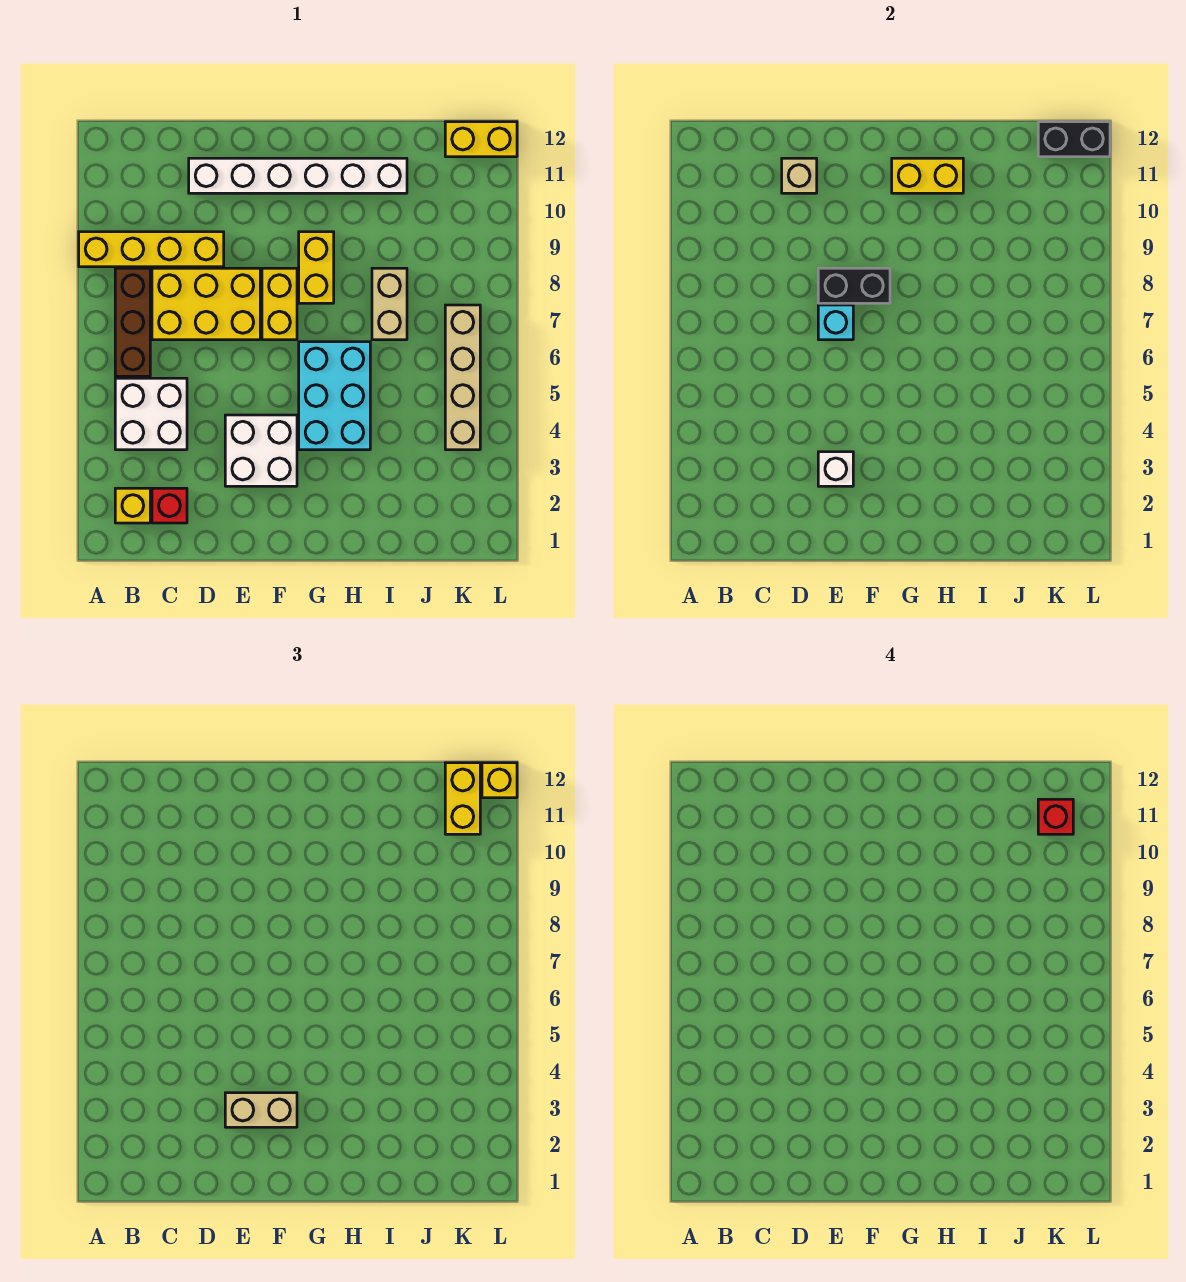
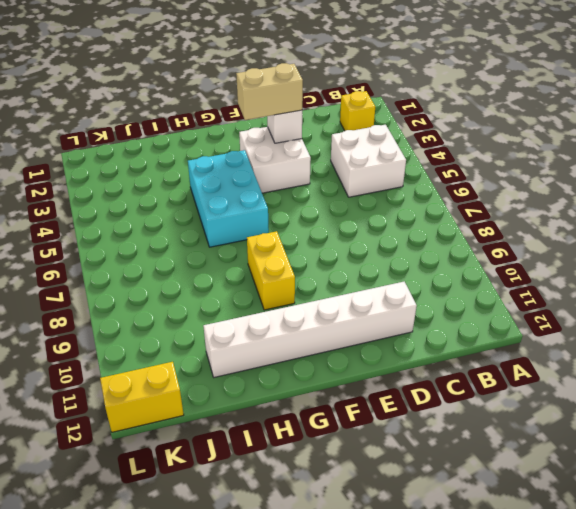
none -> yellow brick A9:D9 level 1
none -> brown brick B6:B8 level 1
none -> red brick C2 level 1

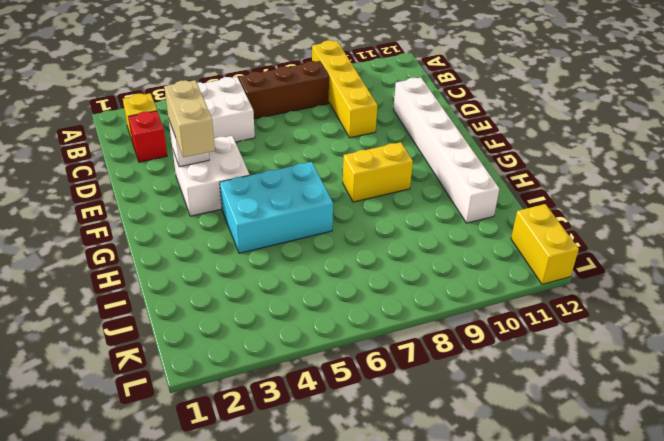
none -> yellow brick C7:E8 level 1
none -> yellow brick F7:F8 level 1
none -> tan brick I7:I8 level 1

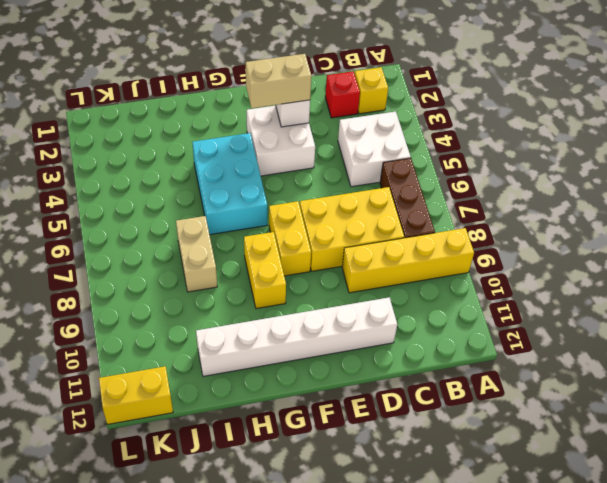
none -> tan brick K4:K7 level 1
none -> tan brick D11 level 2
none -> cyan brick E7 level 2

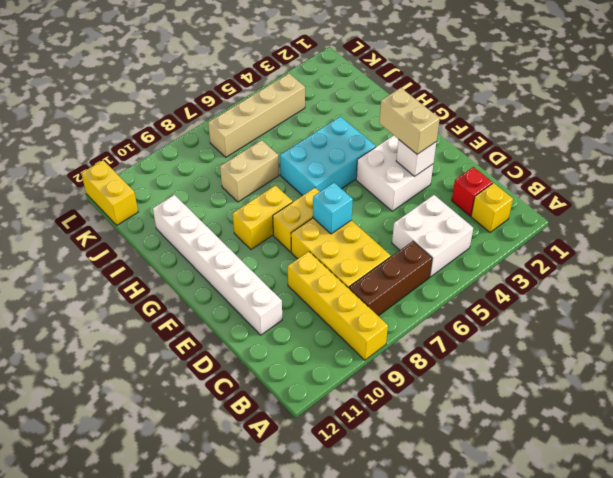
none -> tan brick D11 level 2
none -> black brick E8:F8 level 2
none -> yellow brick G11:H11 level 2

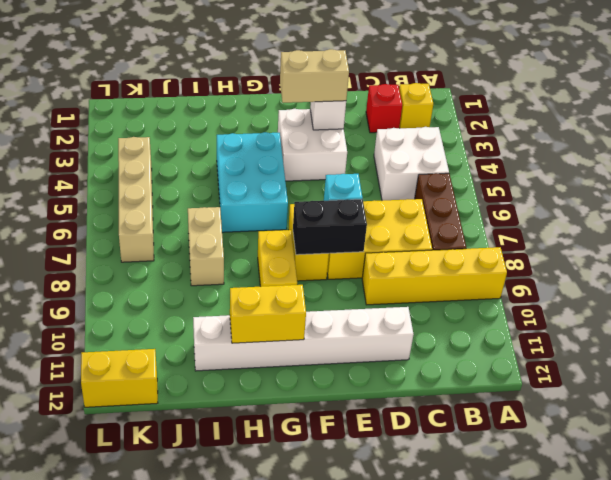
none -> tan brick D11 level 2
none -> black brick K12:L12 level 2
none -> yellow brick K11:K12 level 3

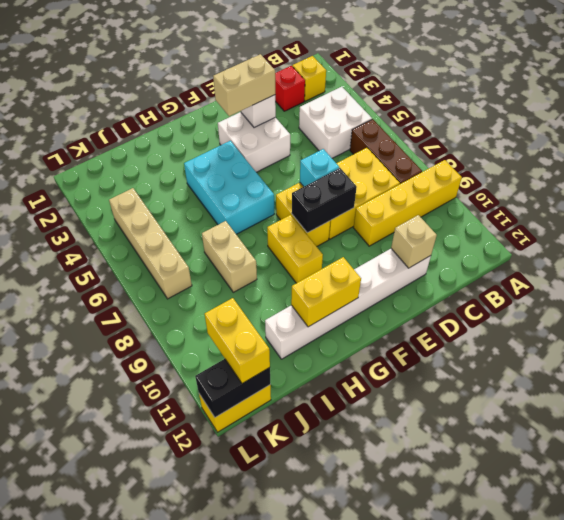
none -> yellow brick L12 level 3
none -> red brick K11 level 4

